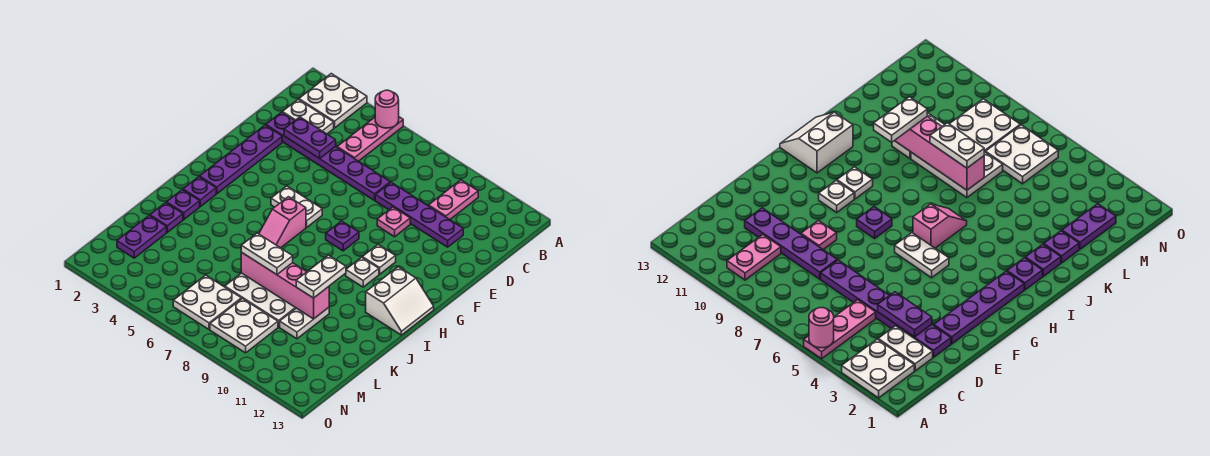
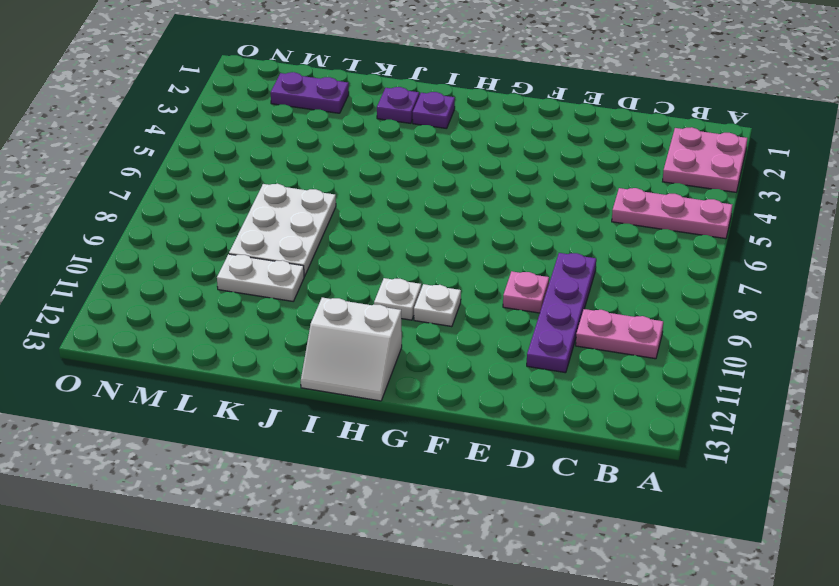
pink plate A2:B3 level 1 -> white plate A2:B3 level 1
none -> white plate C2:C3 level 1
none -> purple plate D2:D7 level 1
none -> purple plate E2:H2 level 1

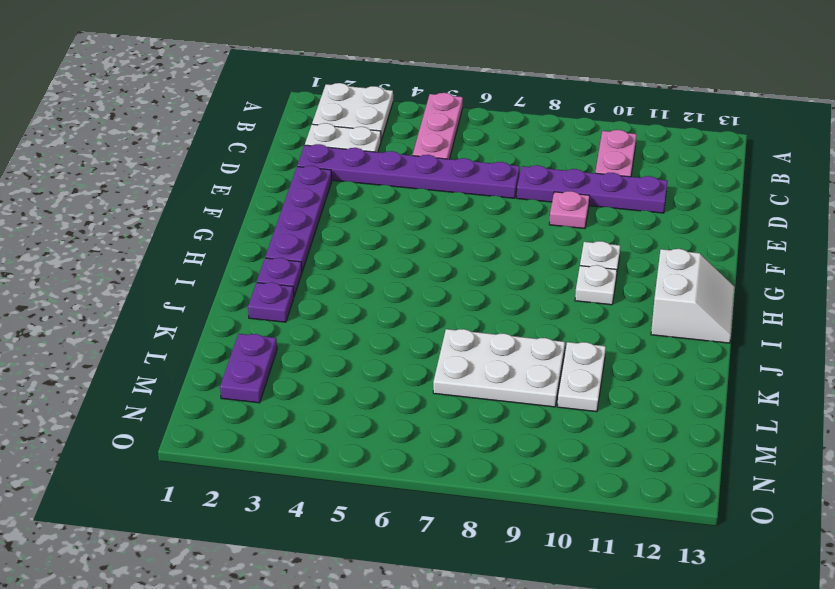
none -> white plate G5:G6 level 1
none -> purple plate G8 level 1
none -> pink slope H6:I6 level 1 top H

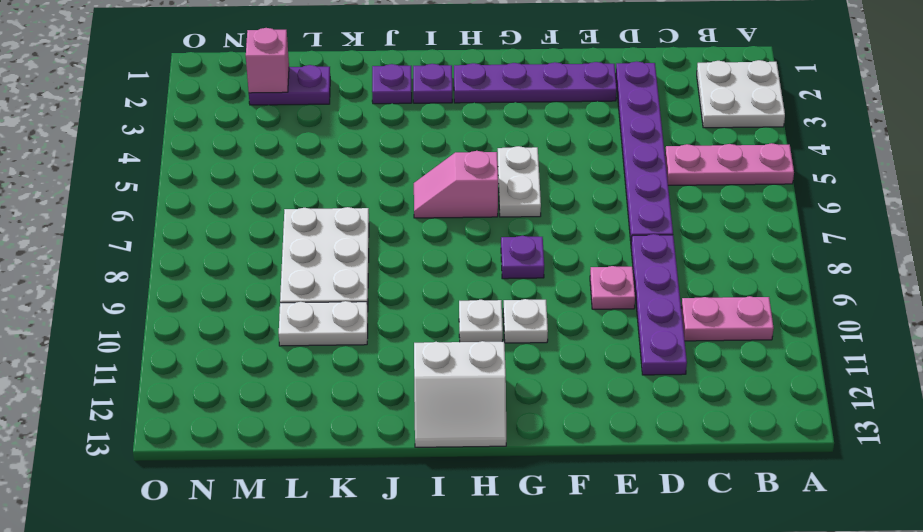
pink brick M2 level 2 -> none
none -> white plate C2:C3 level 1
none -> purple plate K2 level 1
none -> white plate M6:N7 level 1

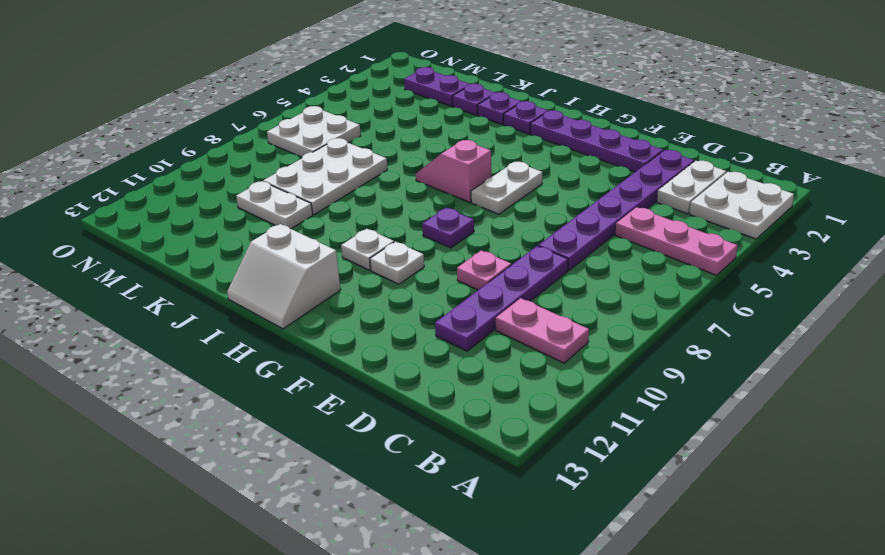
none -> white plate M8:N9 level 1
none -> pink round brick A5 level 2
none -> purple plate D3:D4 level 2

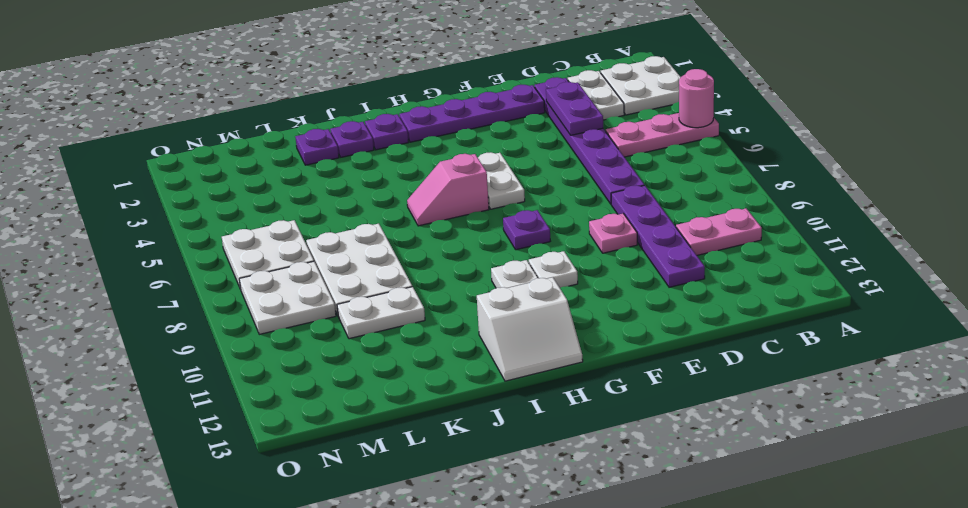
none -> purple plate L2:M2 level 1
none -> pink brick K7:K10 level 2
none -> white plate J10:K10 level 3

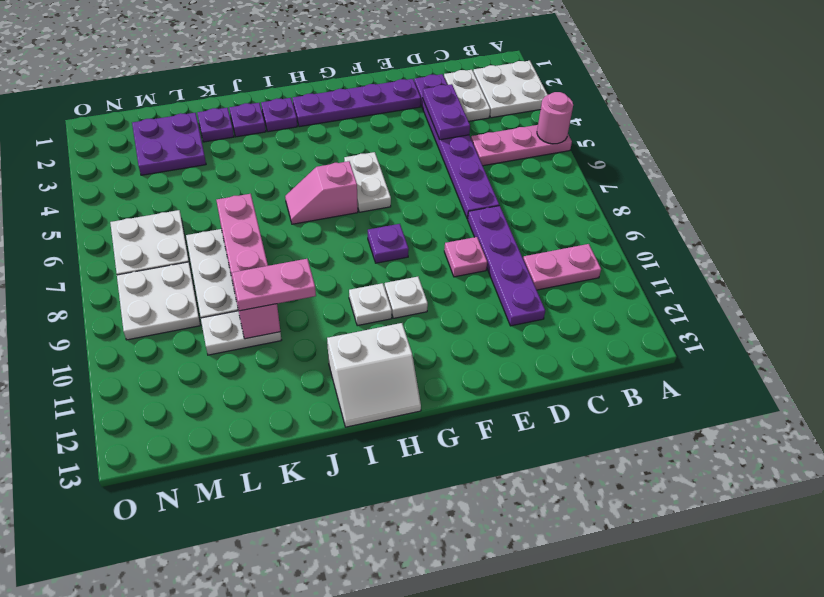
pink plate J10:K10 level 3 -> white plate J10:K10 level 3
purple plate L2:M3 level 1 -> purple plate L2:M2 level 1
none -> white plate K7:K8 level 3

